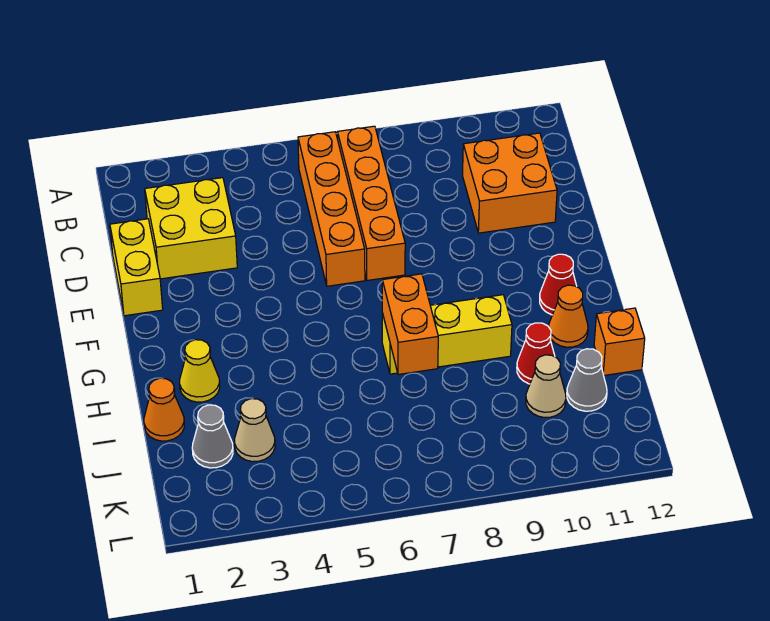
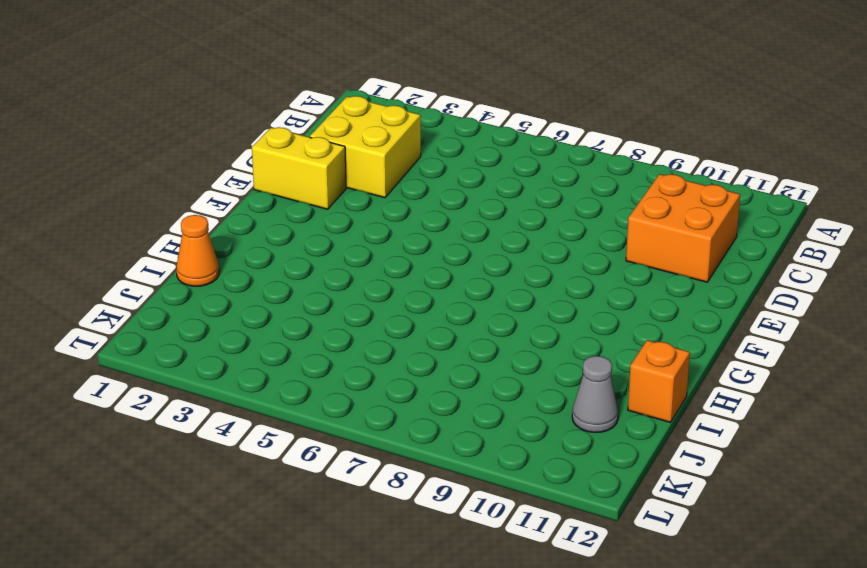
yellow brick E1:E2 level 1 -> yellow brick D1:E1 level 1
none -> orange brick B6:E6 level 1
none -> orange brick B7:E7 level 1
none -> red cone G11 level 1

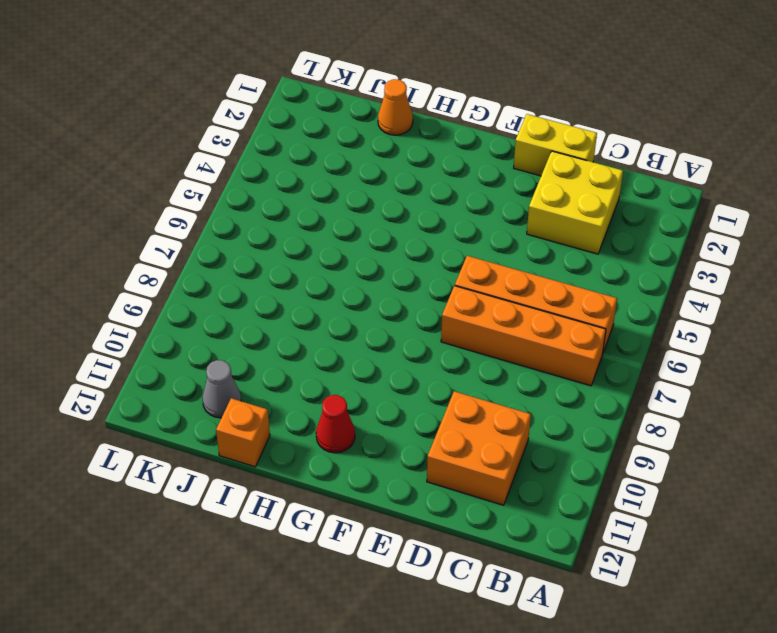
none -> yellow cone H2 level 1
none -> yellow brick H7:H9 level 1
none -> orange cone H11 level 1

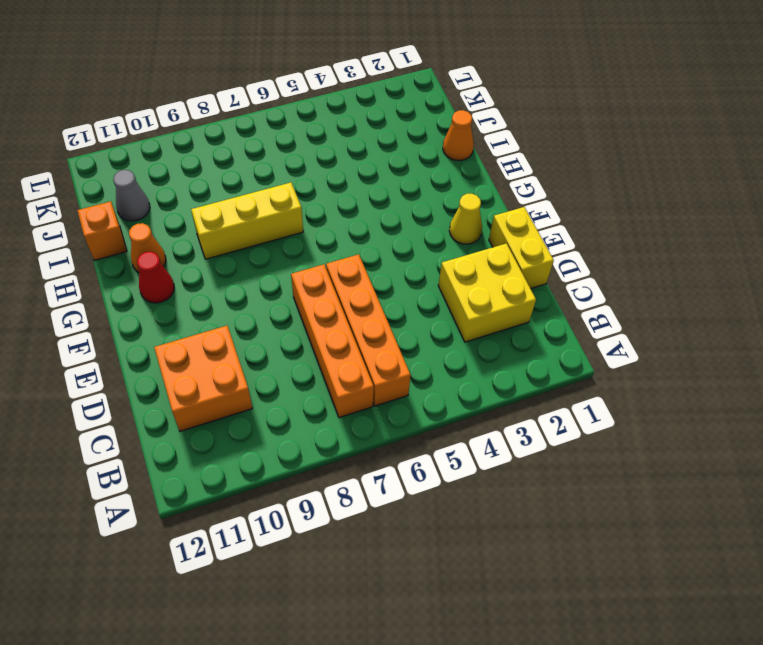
yellow cone F2 level 1 -> yellow cone H2 level 1
none -> red cone I10 level 1
none -> grey cone J2 level 1
none -> tan cone J3 level 1

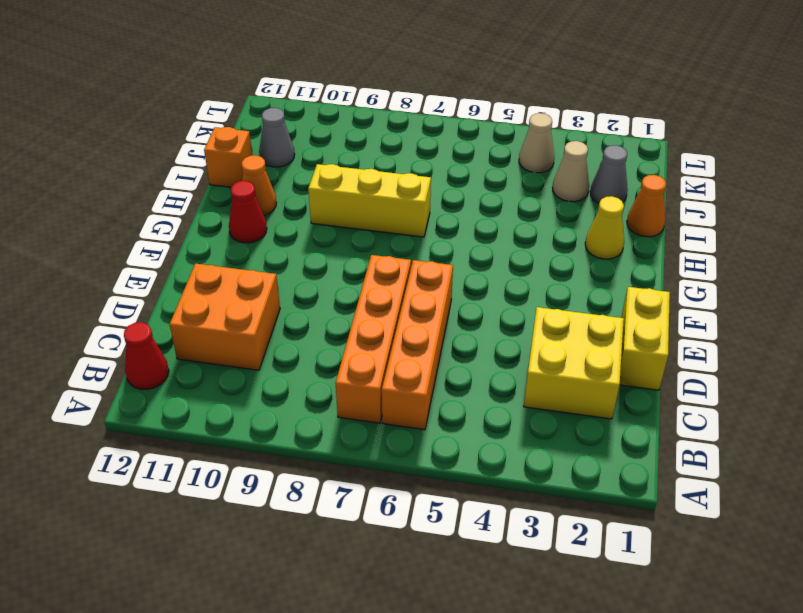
red cone B12 level 1 -> red cone I10 level 1
tan cone K4 level 1 -> tan cone J10 level 1
none -> orange brick H7:I7 level 2

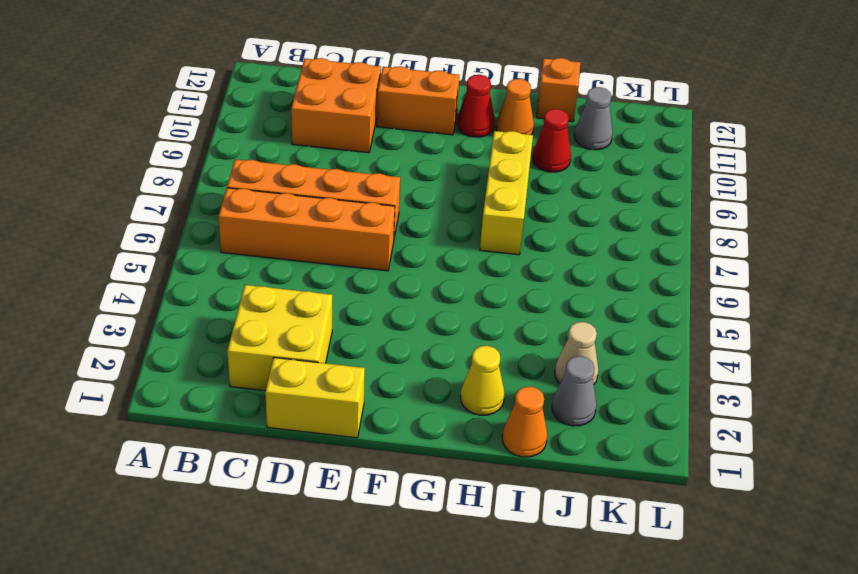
orange brick E11:F11 level 1 -> orange brick H7:I7 level 2
none -> tan cone J10 level 1

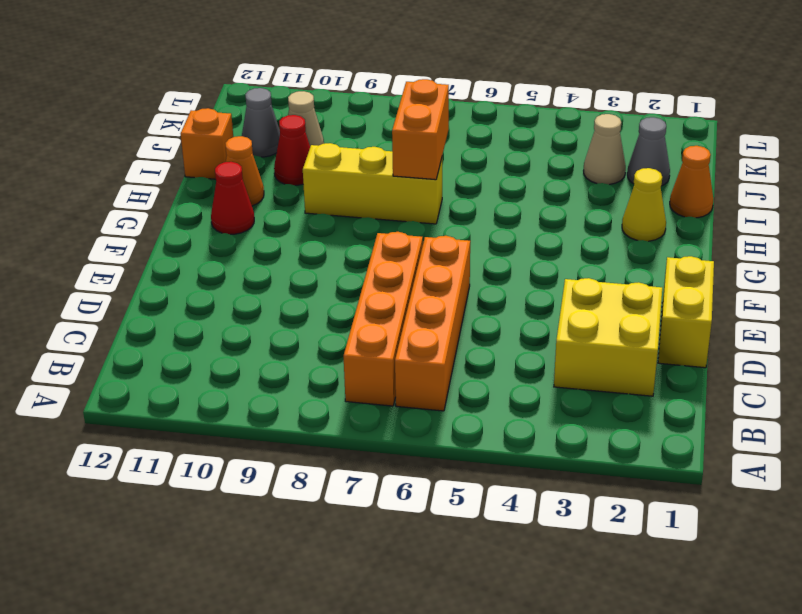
none -> orange brick C10:D11 level 1

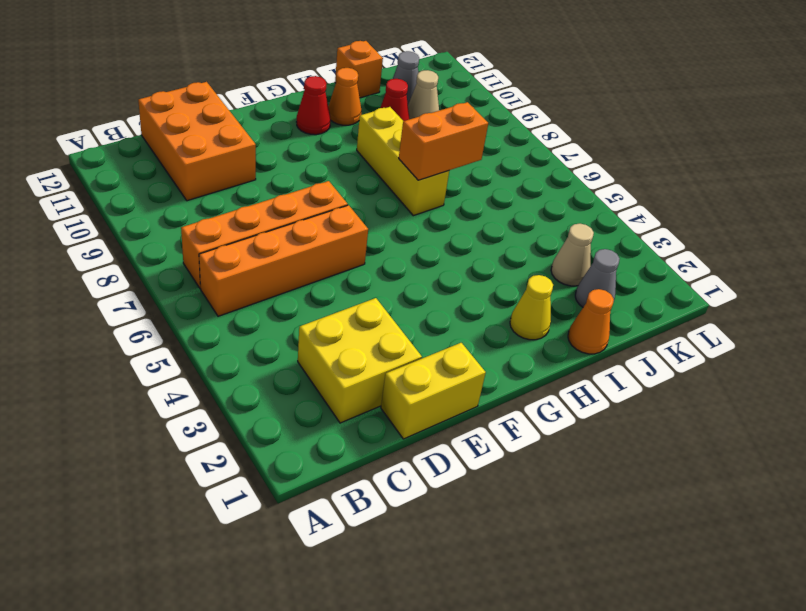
orange brick C10:D12 level 1 -> orange brick C10:D11 level 1

